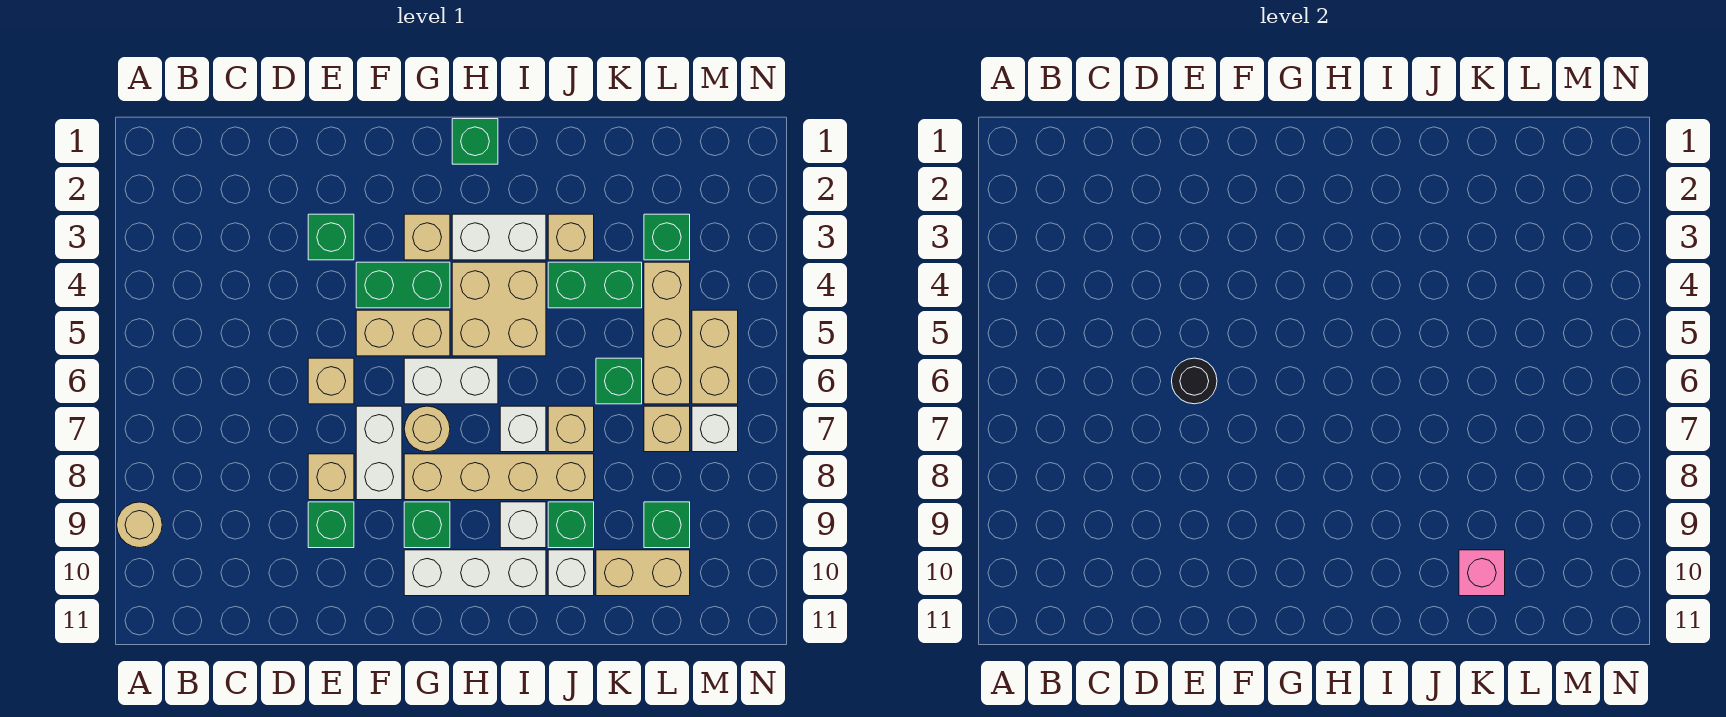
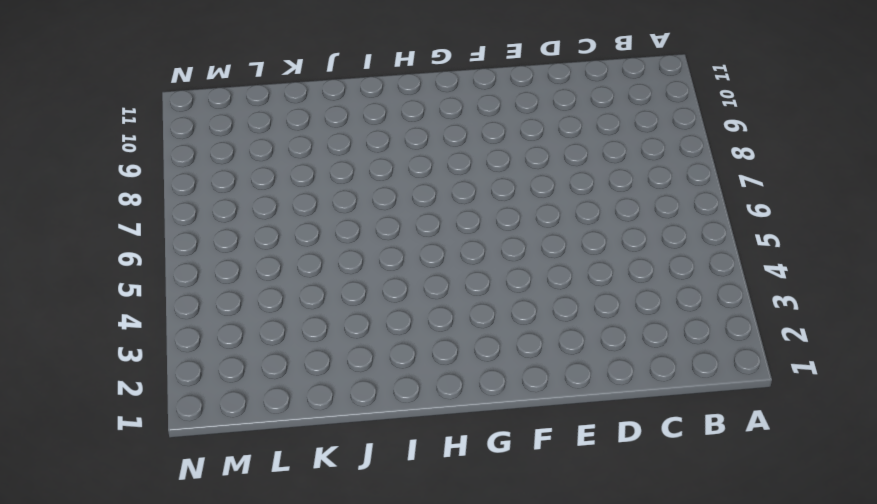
none -> tan round brick A9 level 1
none -> green brick E3 level 1
none -> tan brick E6 level 1
none -> tan brick E8 level 1

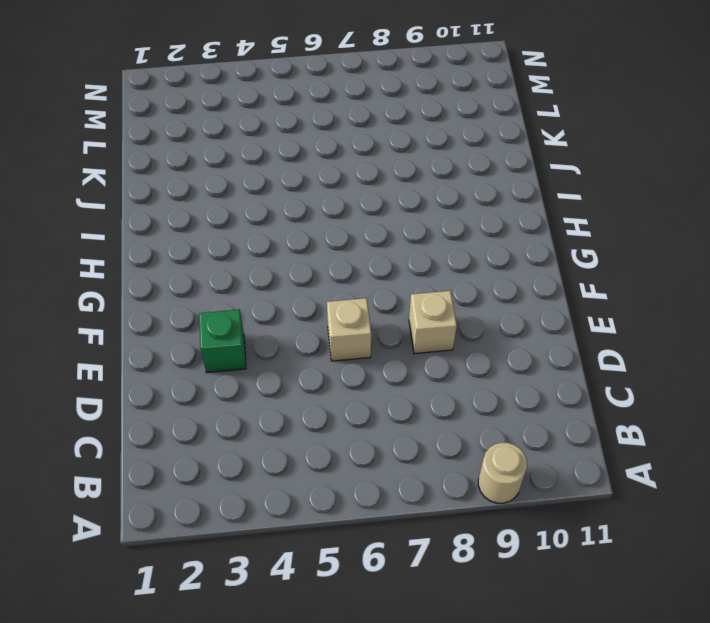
none -> green brick E9 level 1
none -> green brick F4:G4 level 1
none -> tan brick F5:G5 level 1
none -> white brick F7:F8 level 1

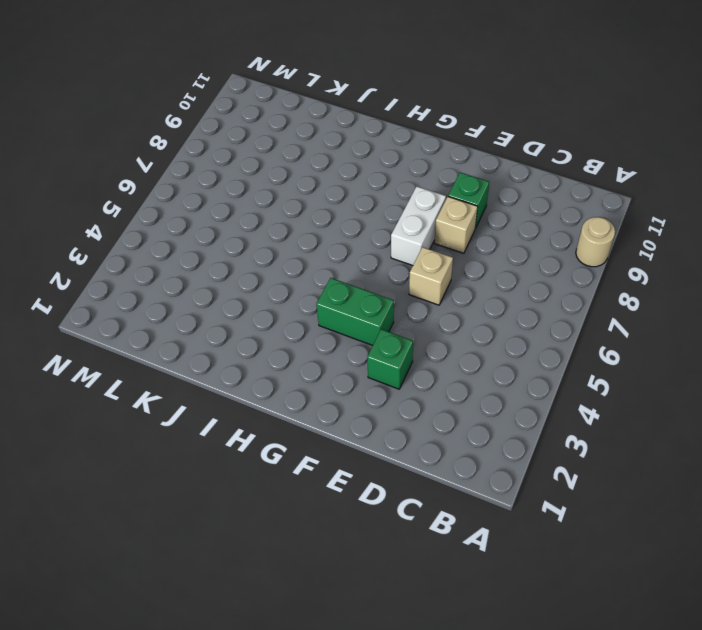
none -> tan brick F5:G5 level 1
none -> tan brick G3 level 1
none -> white brick G6:H6 level 1
none -> tan round brick G7 level 1

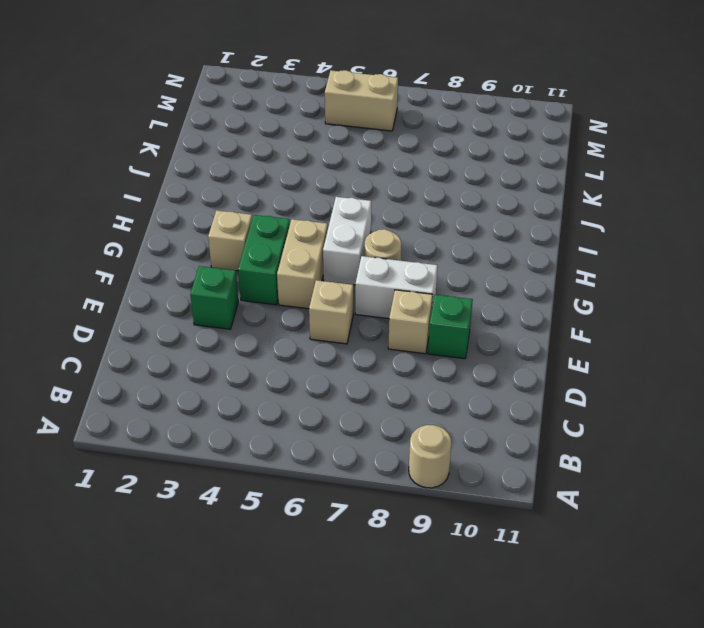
none -> tan brick G8:J8 level 1
none -> green brick G9 level 1
none -> white brick G10:I10 level 1
none -> green brick H1 level 1

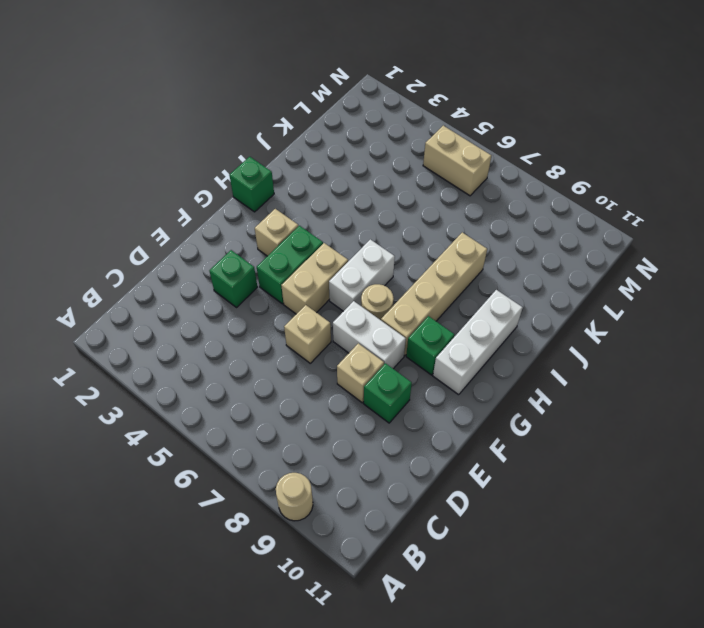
none -> white brick H3:I3 level 1
none -> tan brick H4:I5 level 1
none -> white brick I7 level 1
none -> white brick I9 level 1

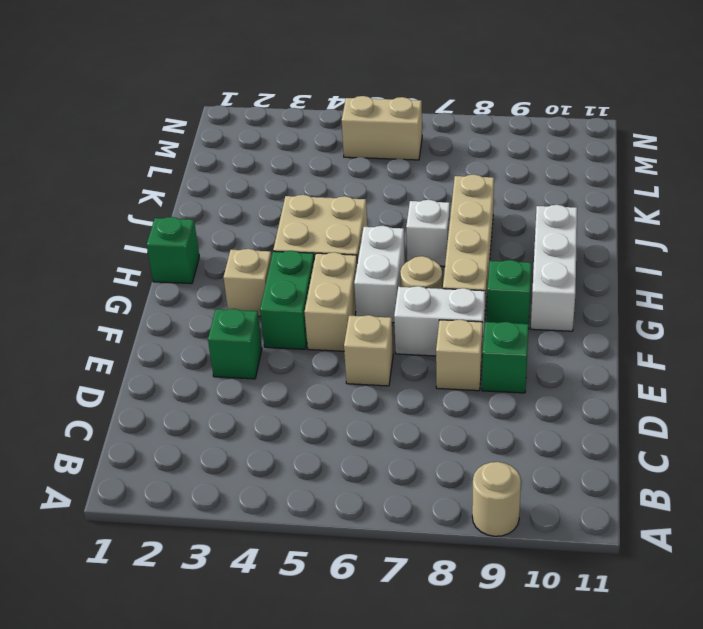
none -> white brick H3:I3 level 1
none -> white brick I9 level 1
none -> tan brick J3 level 1
none -> green brick J4:K4 level 1

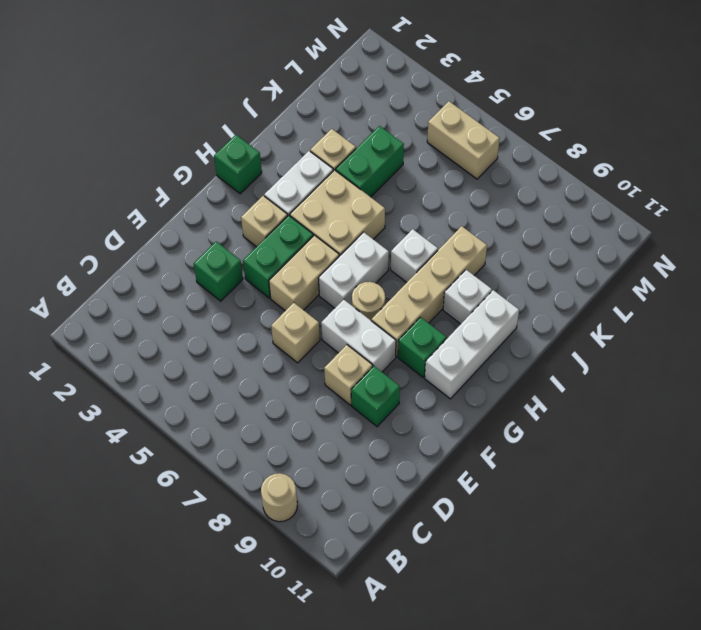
none -> tan brick J7 level 1
none -> green brick J9 level 1
none -> white brick J10 level 1
none -> green brick K6 level 1

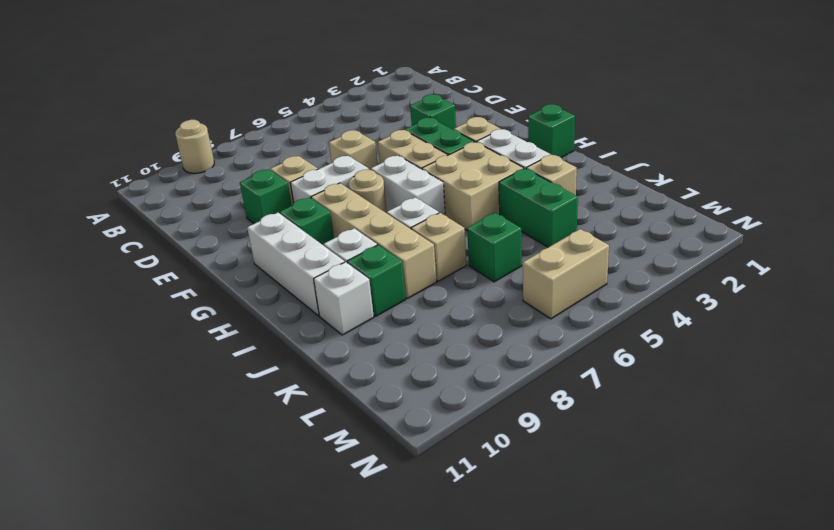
none -> tan brick K10:L10 level 1
none -> green brick L3 level 1
none -> tan brick L4:L6 level 1
none -> tan brick L7 level 1

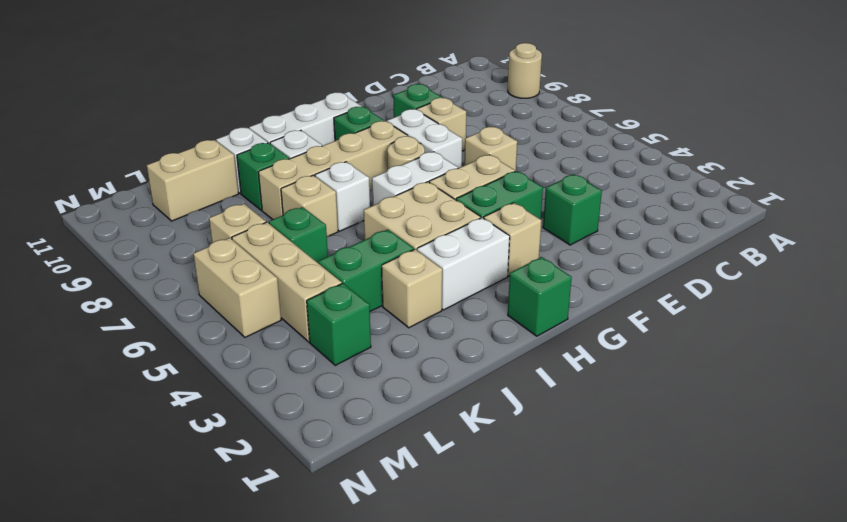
none -> green brick L9 level 1
none -> white brick M7 level 1
none -> black round brick E6 level 2
none -> pink brick K10 level 2

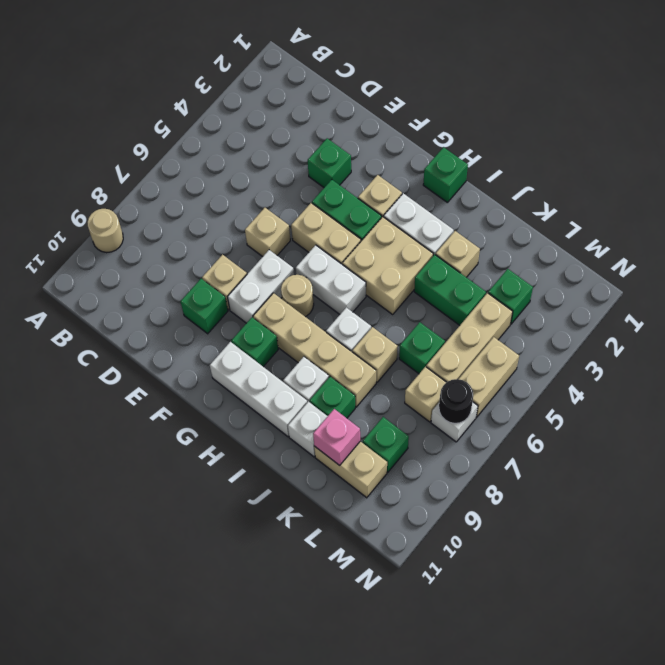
black round brick M7 level 2 -> black round brick E6 level 2

